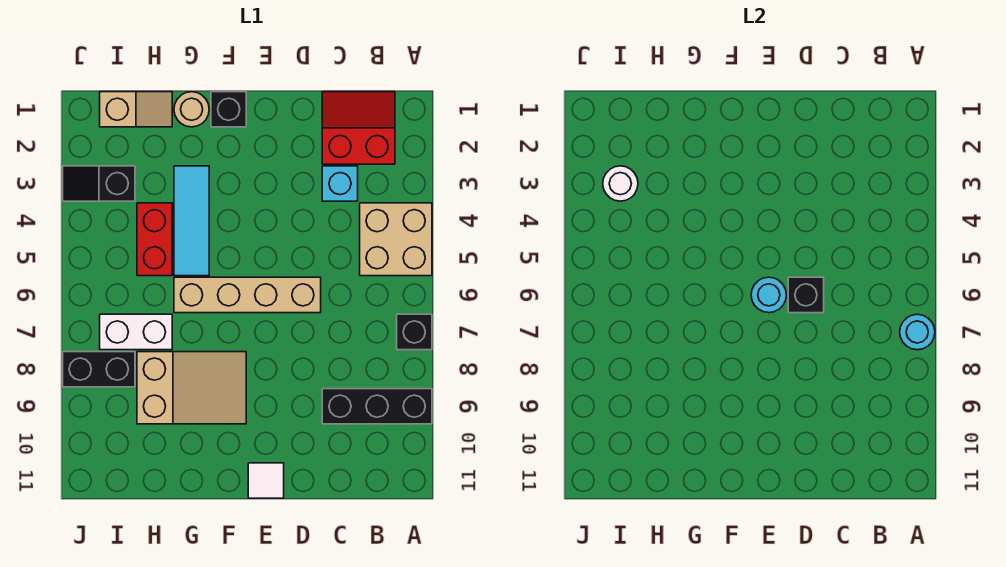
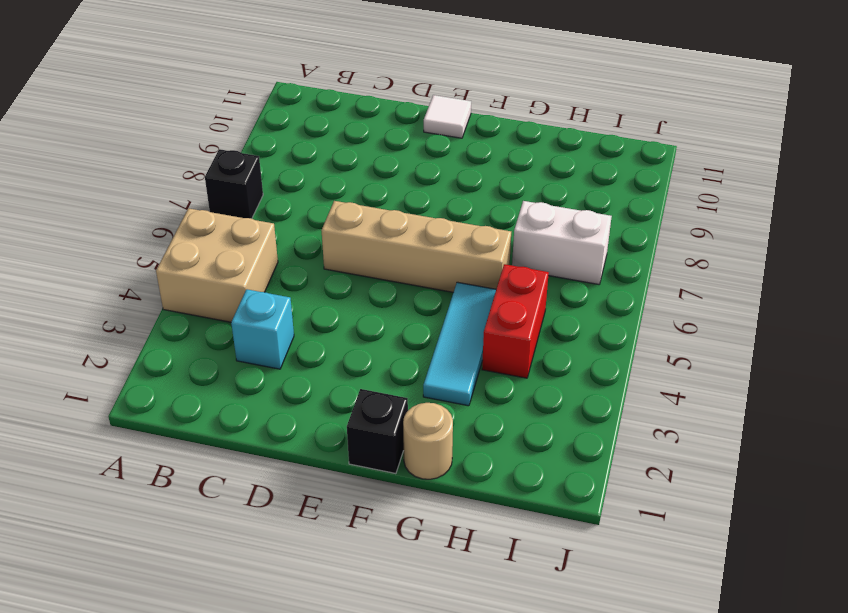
none -> black brick A9:C9 level 1
none -> red slope B1:C2 level 1 top 2
none -> tan slope F8:H9 level 1 top H

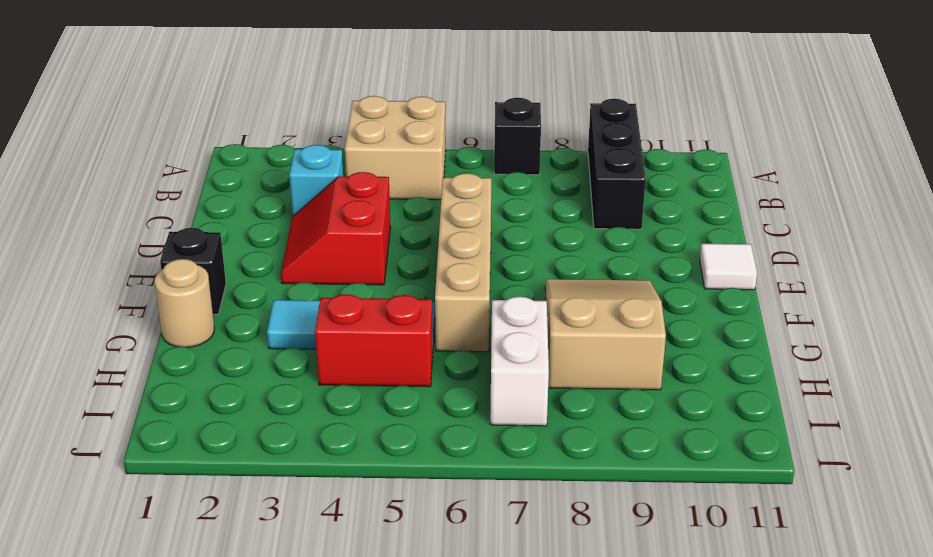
red slope D3:E4 level 1 top 4 -> red slope B1:C2 level 1 top 2
none -> tan slope H1:I1 level 1 top I
none -> black slope I3:J3 level 1 top I
none -> black brick I8:J8 level 1

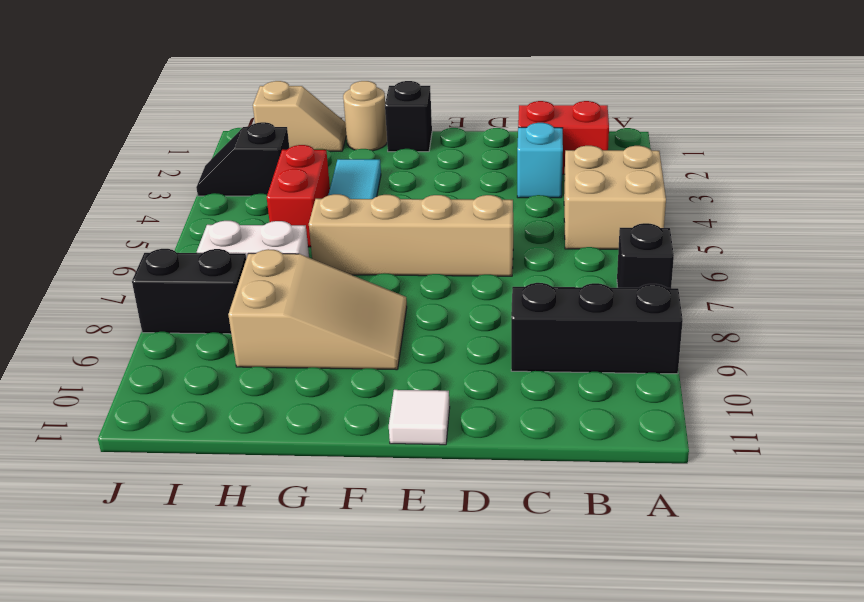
none -> cyan round brick A7 level 2
none -> black brick D6 level 2
none -> cyan round brick E6 level 2

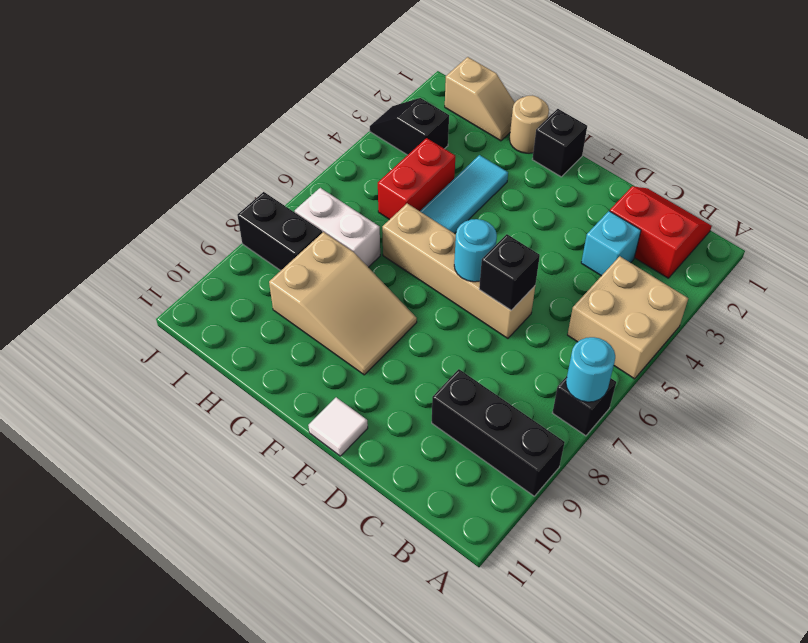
none -> white round brick I3 level 2

